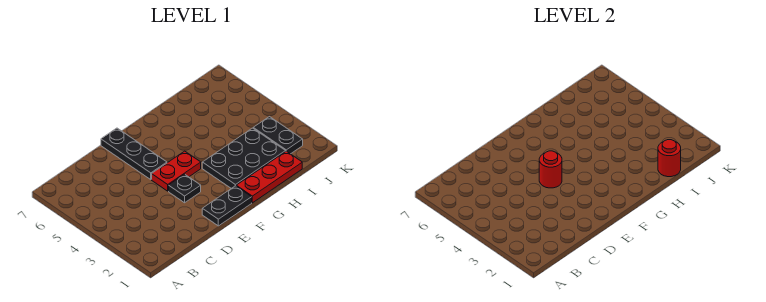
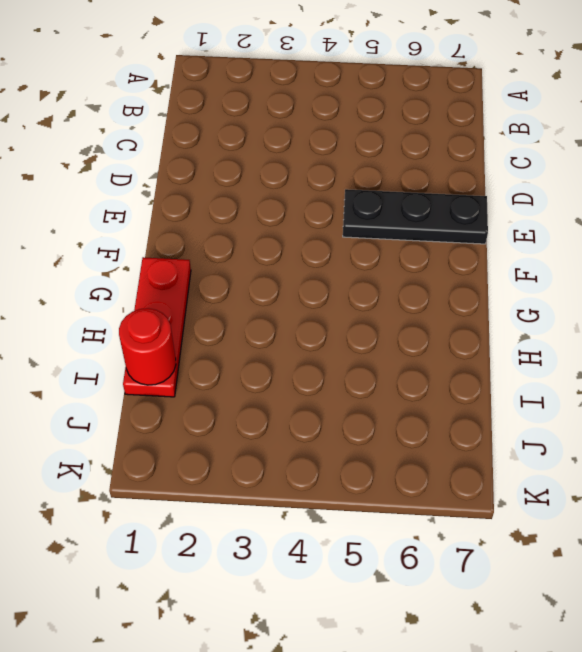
none -> black plate E1:F1 level 1
none -> black plate E3 level 1

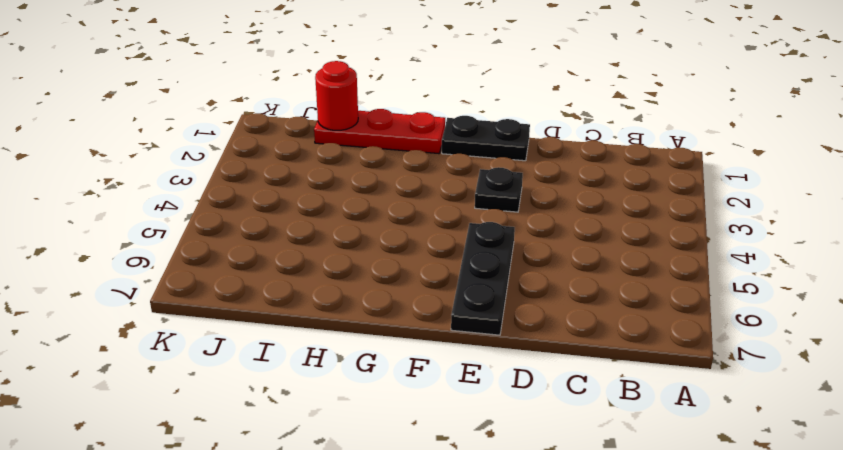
none -> red plate E4:F4 level 1
none -> black plate G2:I3 level 1

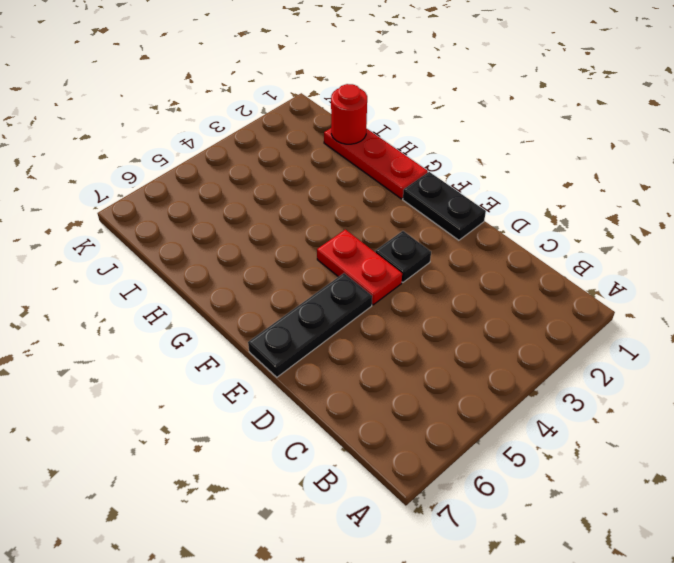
none -> black plate G2:I3 level 1
none -> black plate J2:J3 level 1

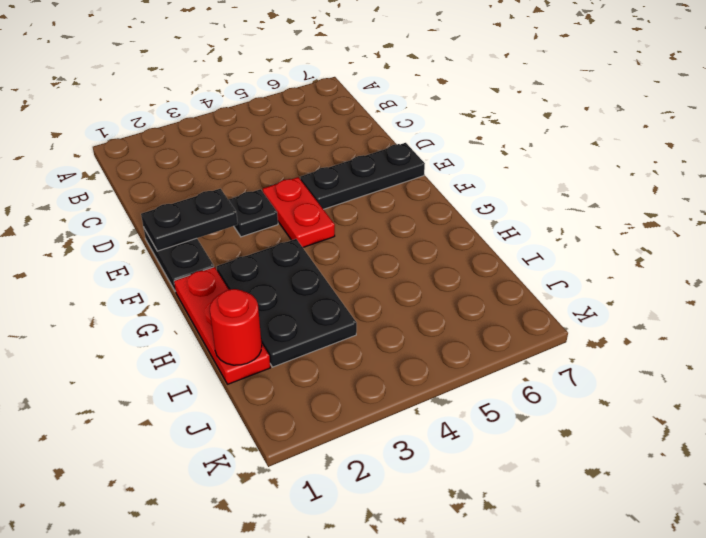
black plate E1:E2 level 2 -> black plate J2:J3 level 1
none -> red round brick E4 level 2

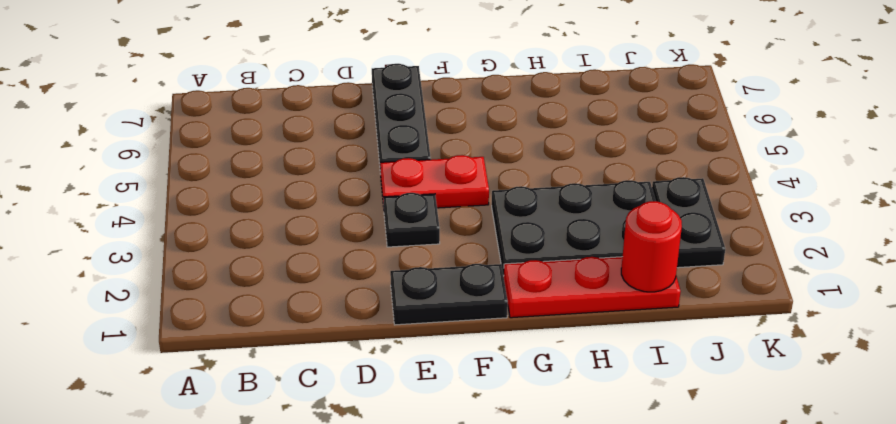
none -> red round brick E4 level 2

